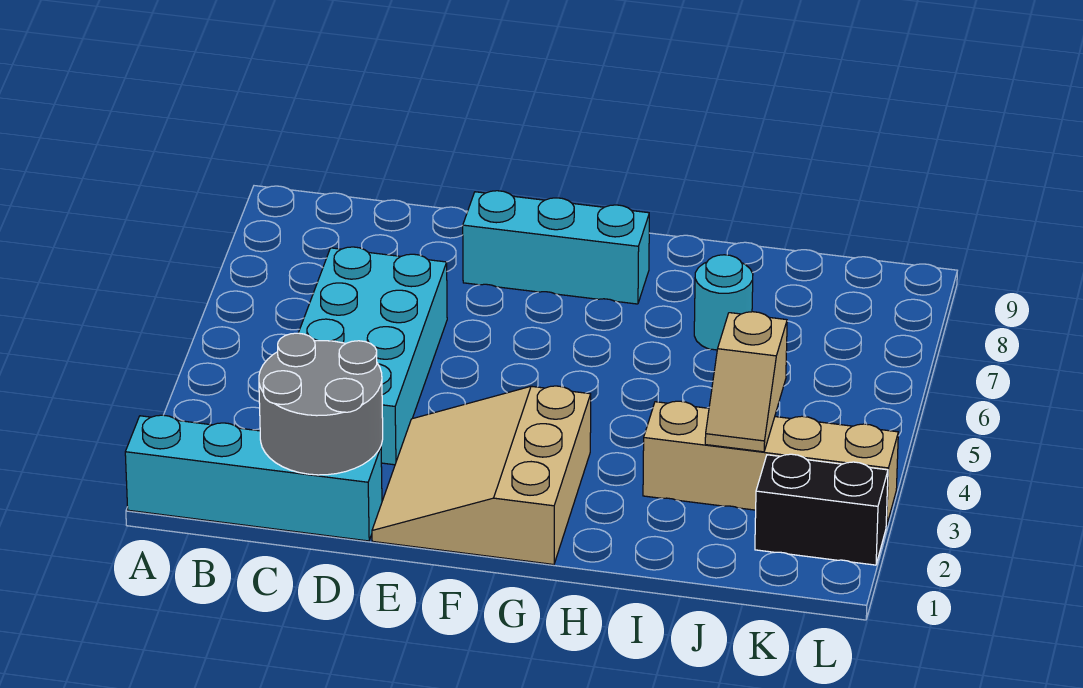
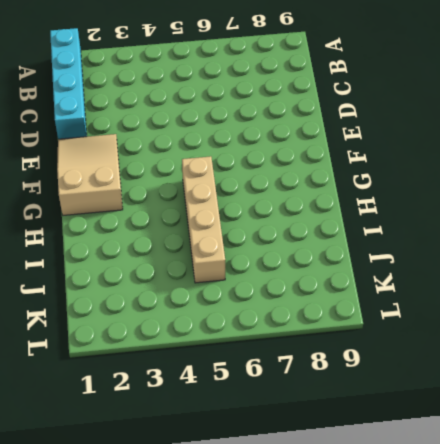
tan slope E1:G2 level 1 top G -> tan slope E1:G3 level 1 top G
tan brick G5:J5 level 1 -> tan brick I3:L3 level 1
none -> cyan brick C3:D6 level 1
none -> cyan brick E8:G8 level 1

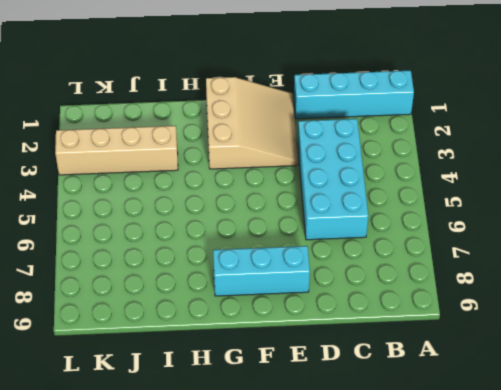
none -> cyan round brick I7 level 1
none -> black brick K2:L2 level 1

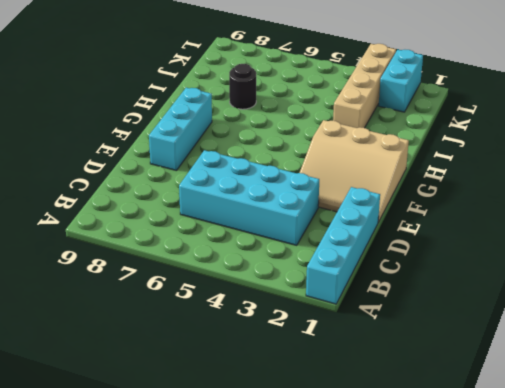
black round brick I7 level 1 -> cyan round brick I7 level 1
cyan brick K2:L2 level 1 -> black brick K2:L2 level 1
none -> grey round brick C1:D2 level 2
none -> tan slope J3:J4 level 2 top 4

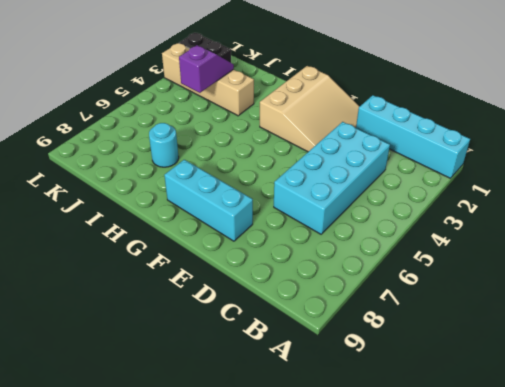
purple slope J3:J4 level 2 top 4 -> tan slope J3:J4 level 2 top 4
none -> grey round brick C1:D2 level 2

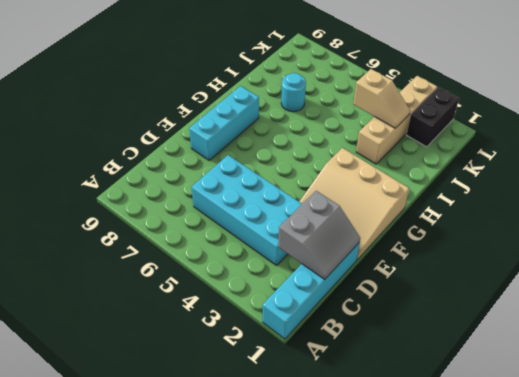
grey slope C1:D2 level 2 top 2 -> grey round brick C1:D2 level 2

